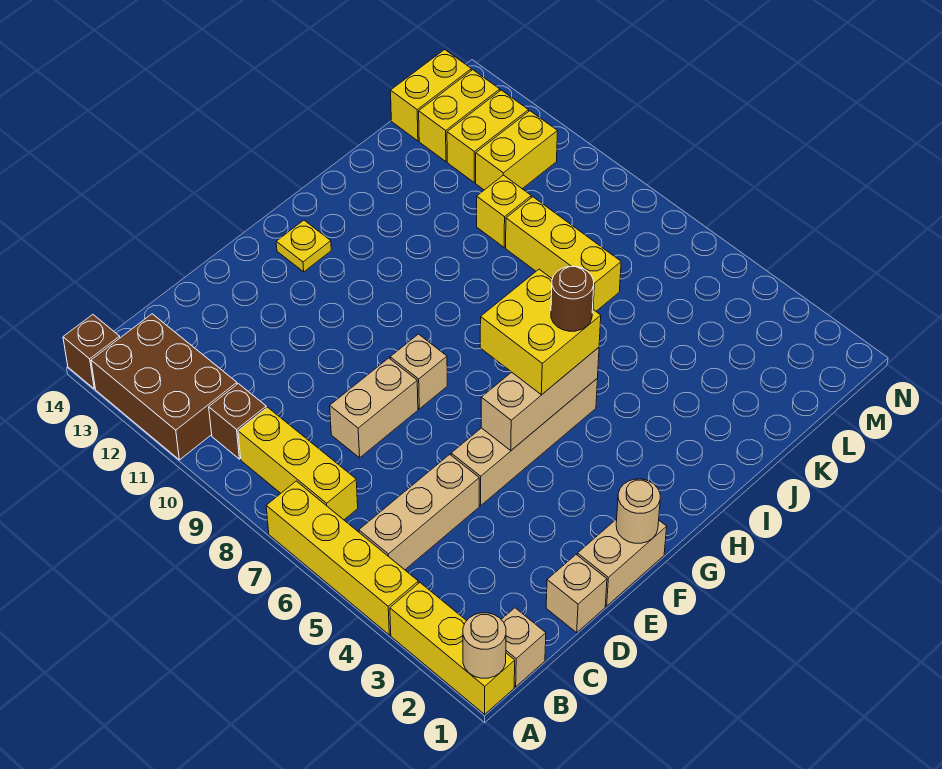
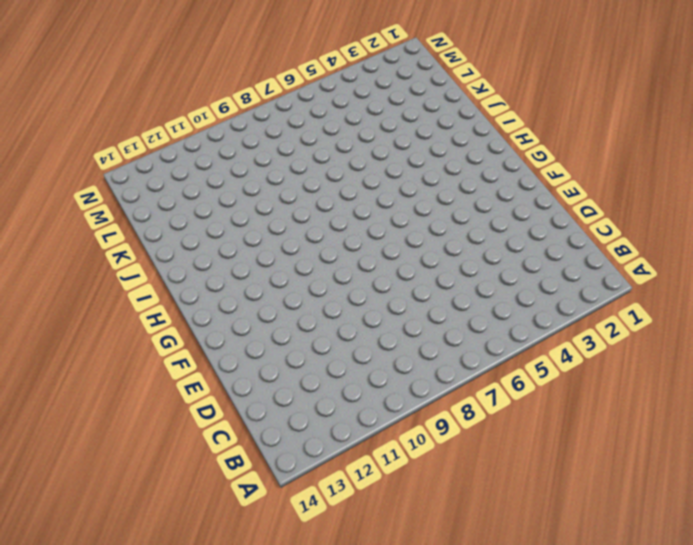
none -> yellow brick A1:A3 level 1
none -> yellow brick A4:A7 level 1
none -> brown brick A11:B13 level 1

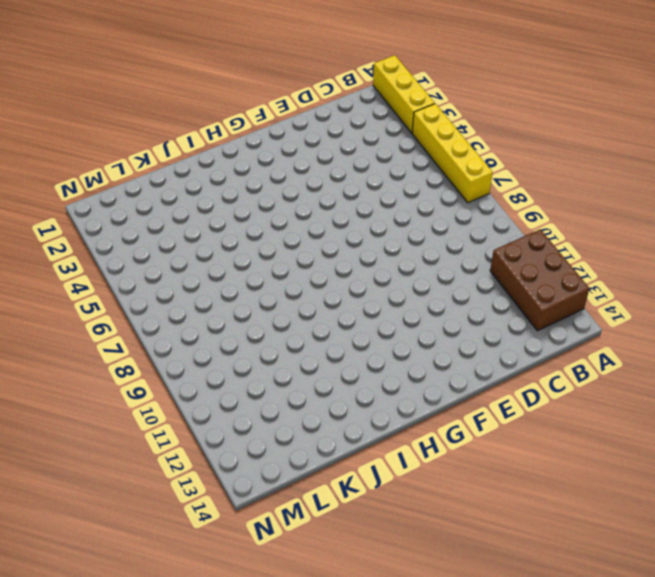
none -> brown brick A14 level 1
none -> tan brick B1 level 1
none -> tan brick B5:D5 level 1

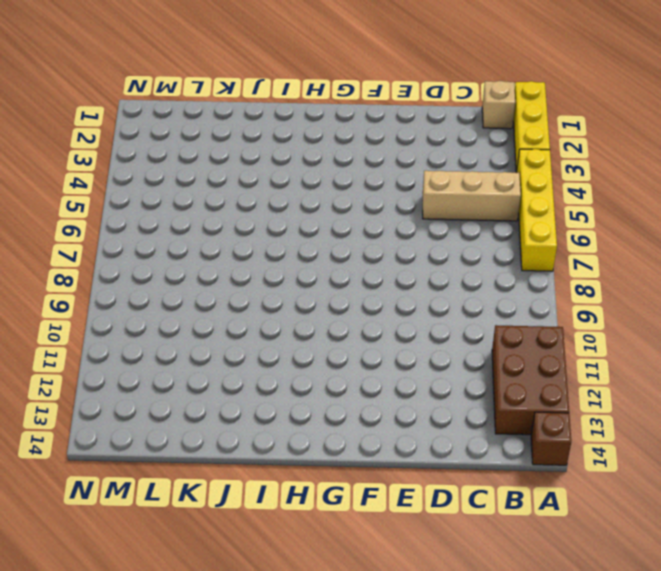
none -> yellow brick B7:B9 level 1
none -> brown brick B10 level 1
none -> tan brick D1 level 1

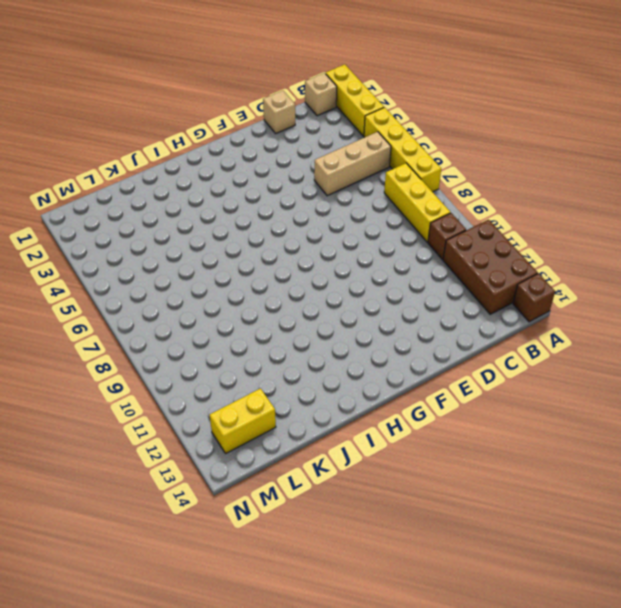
none -> tan brick D8:E8 level 1
none -> tan brick E1:F1 level 1
none -> tan brick E5:H5 level 1

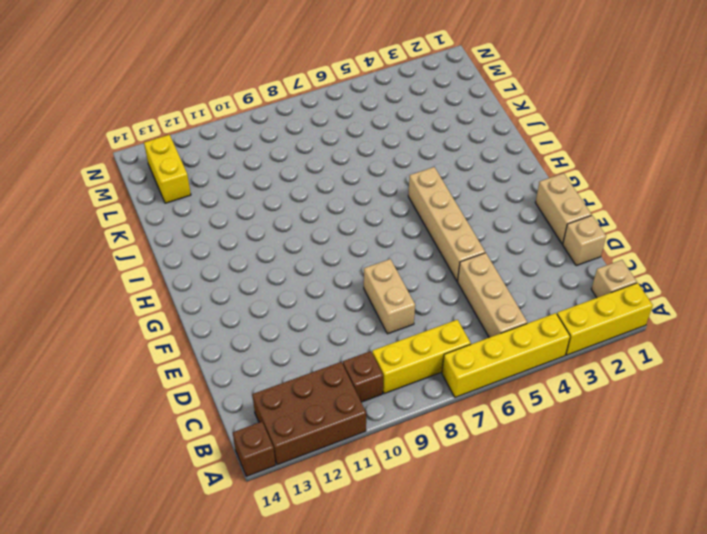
none -> tan brick F8 level 1
none -> yellow plate G13 level 1
none -> yellow brick K7:K9 level 1

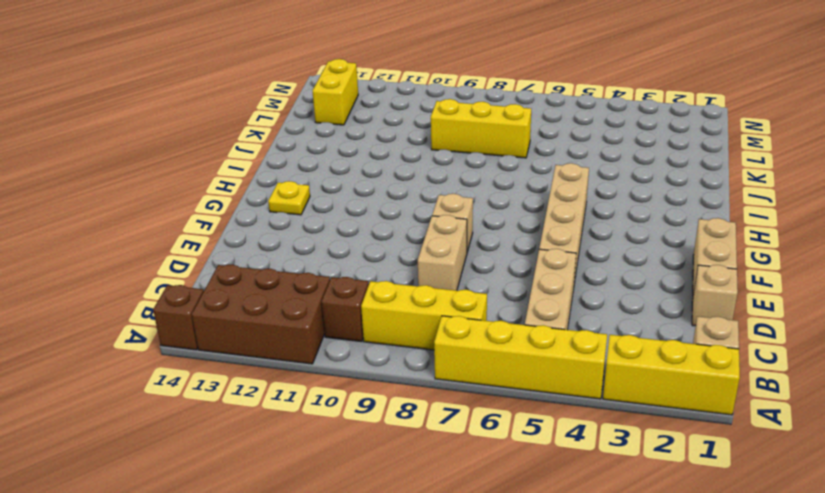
none -> yellow brick K10 level 1
none -> yellow brick L11:M11 level 1
none -> yellow brick L12:M12 level 1

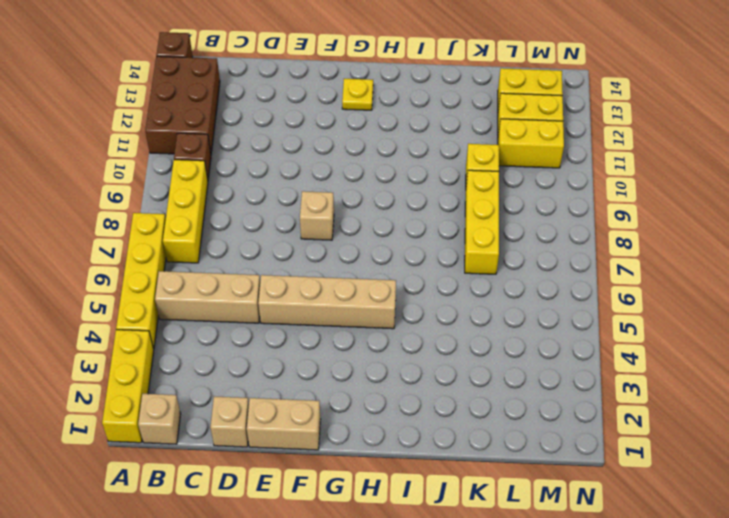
none -> tan brick D8:E8 level 1
none -> yellow brick L14:M14 level 1
none -> tan round brick A1 level 2

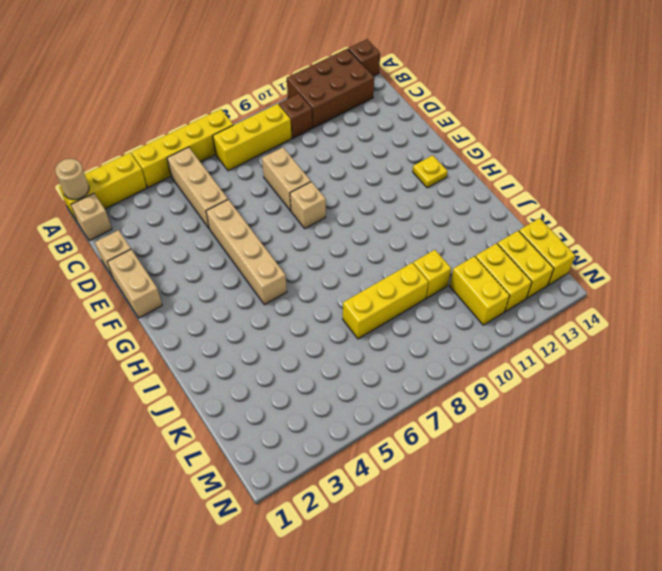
none -> tan round brick F1 level 2
none -> tan brick F5:H5 level 2
none -> yellow brick G5:H6 level 3

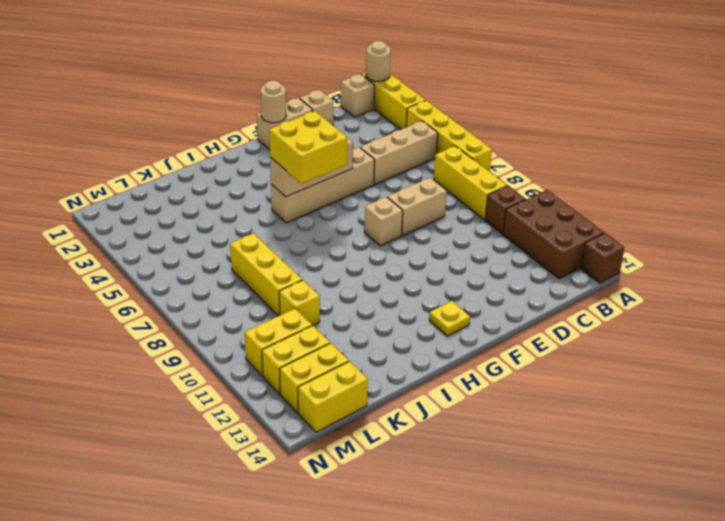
none -> brown round brick H5 level 4

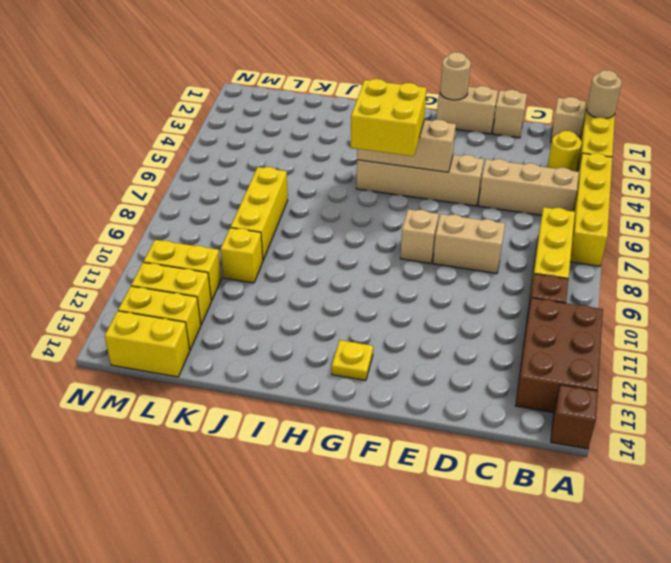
yellow round brick B3 level 1 -> none
none -> brown round brick H5 level 4

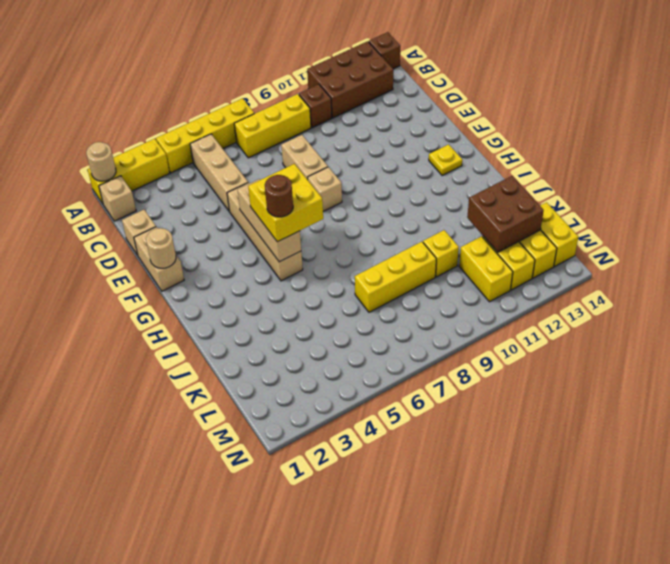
brown brick K12:L13 level 2 -> none

